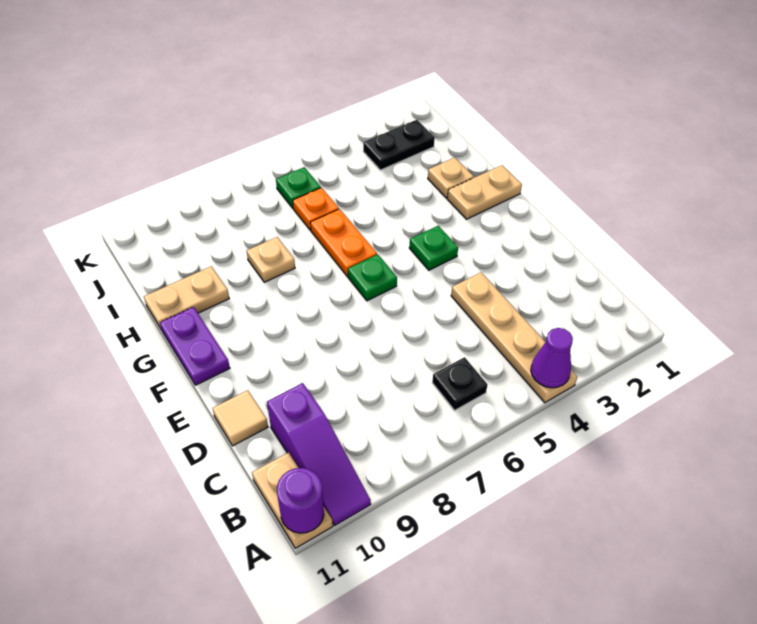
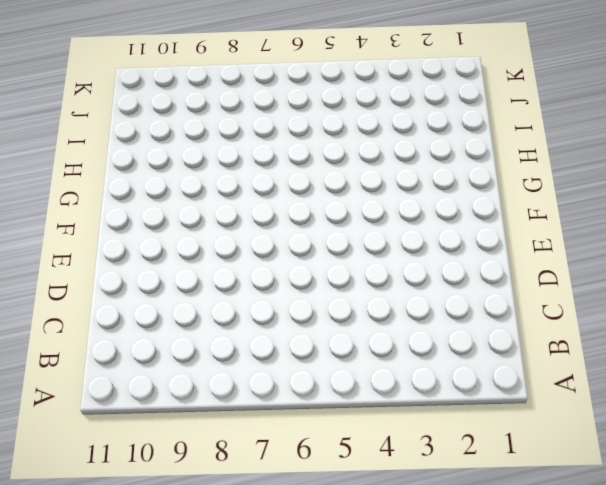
none -> tan plate A4:D4 level 1
none -> purple slope A10:C10 level 1 top C
none -> tan plate A11:B11 level 1

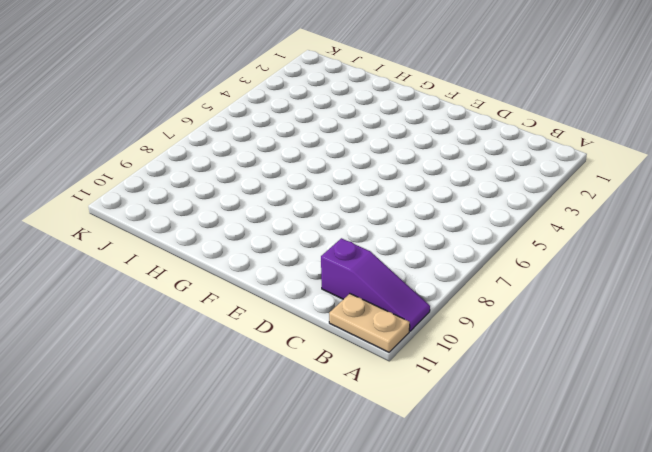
none -> tan plate A4:D4 level 1
none -> black plate B6 level 1
none -> tan tile D11 level 1

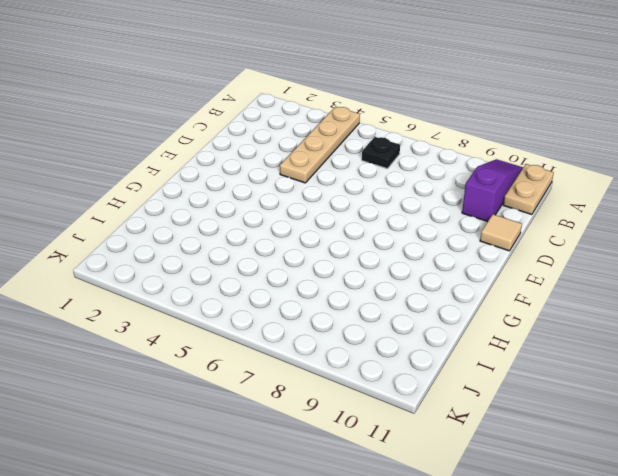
none -> green plate F4 level 1
none -> green plate F6 level 1
none -> purple plate F11:G11 level 1

